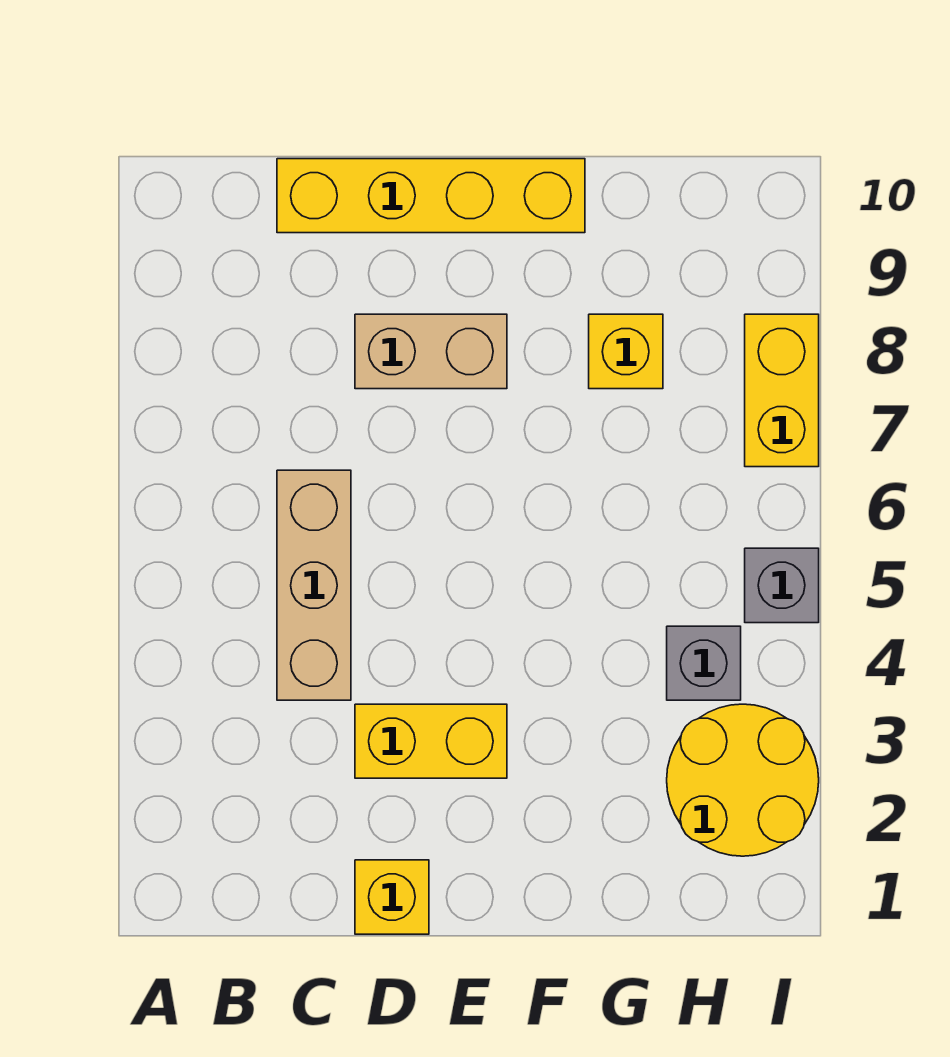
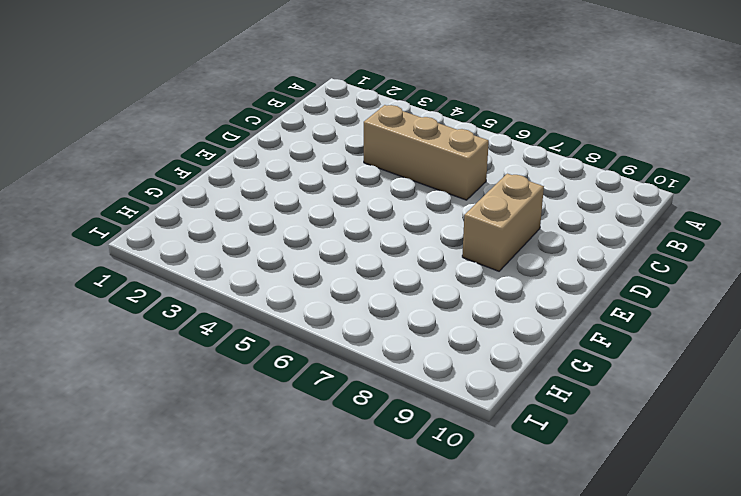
none -> yellow brick C10:F10 level 1
none -> yellow brick D1 level 1

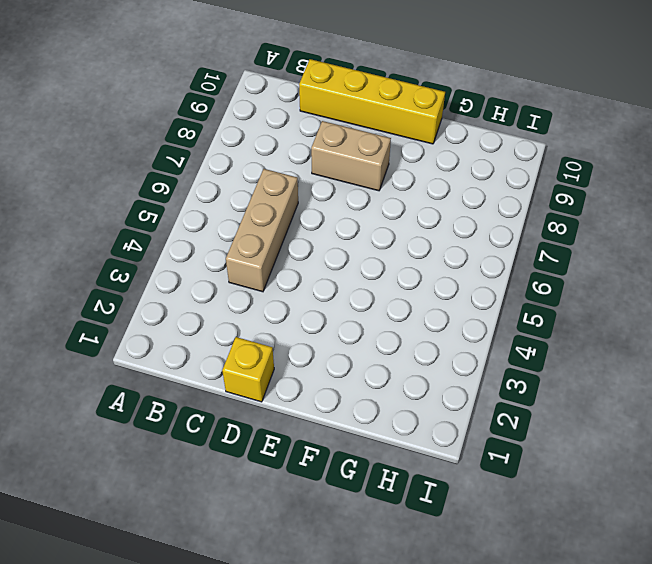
none -> yellow brick D3:E3 level 1
none -> yellow brick G8 level 1

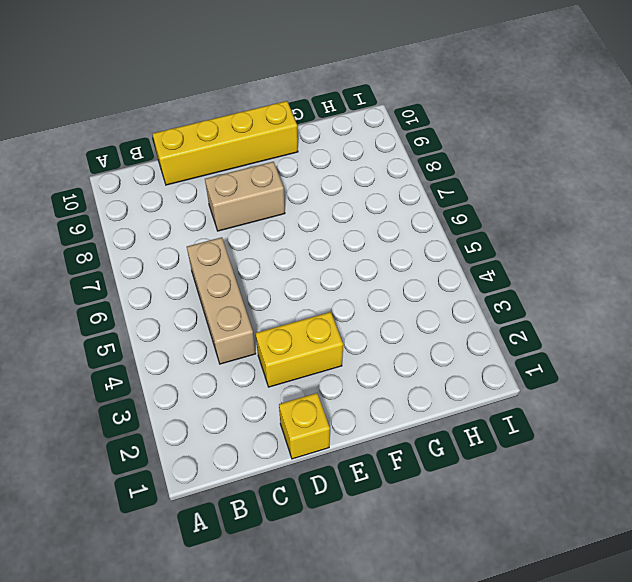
none -> yellow brick G8 level 1
none -> yellow round brick H2:I3 level 1

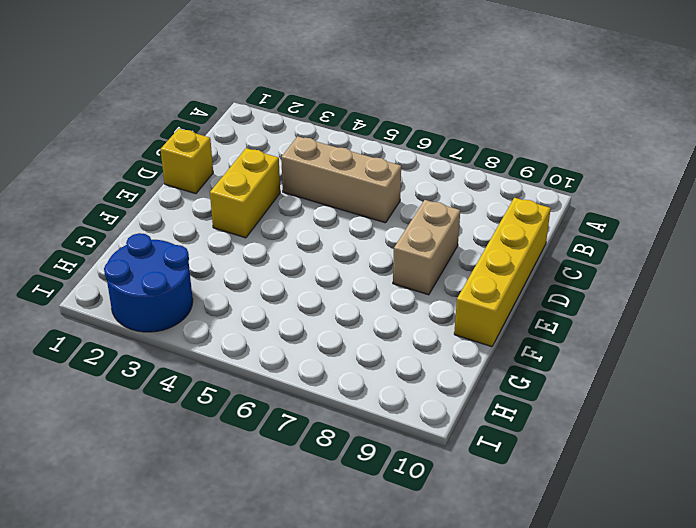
blue round brick H2:I3 level 1 -> yellow round brick H2:I3 level 1
none -> yellow brick G8 level 1
none -> grey brick H4 level 1

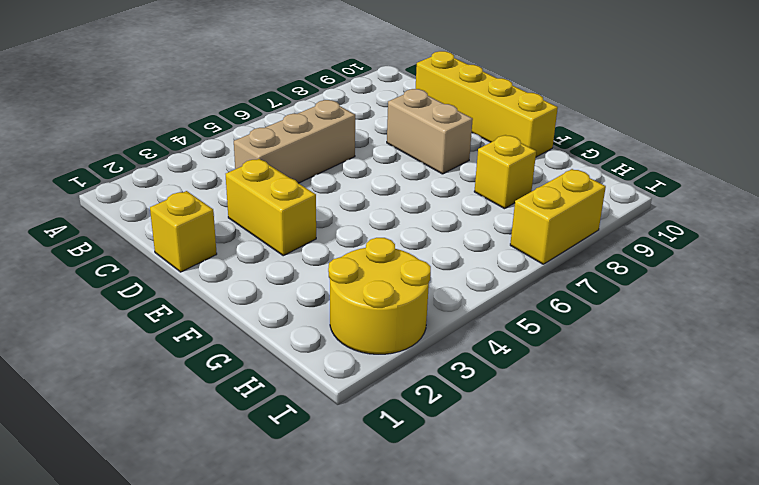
none -> grey brick H4 level 1
none -> grey brick I5 level 1

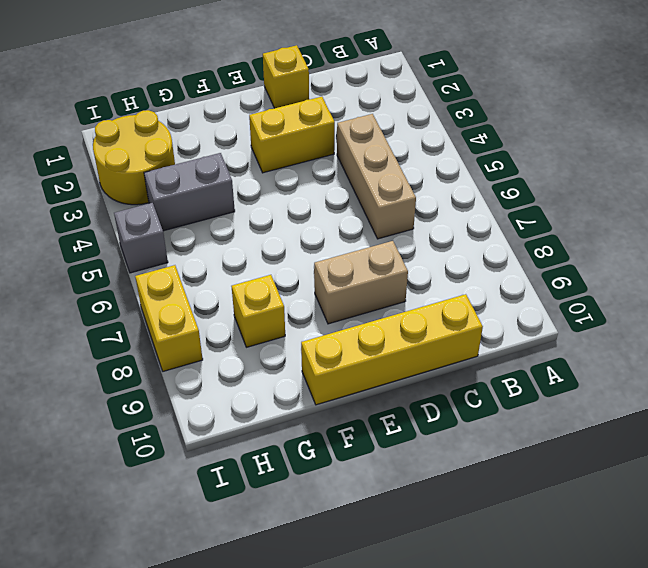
grey brick G4:H4 level 1 -> grey brick H4 level 1

